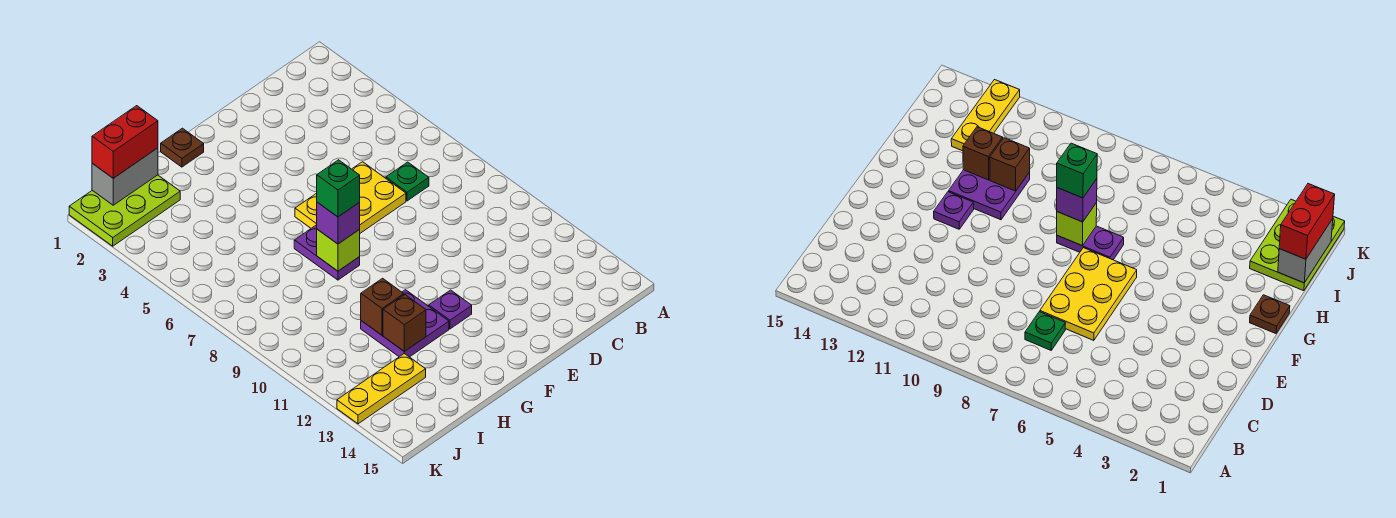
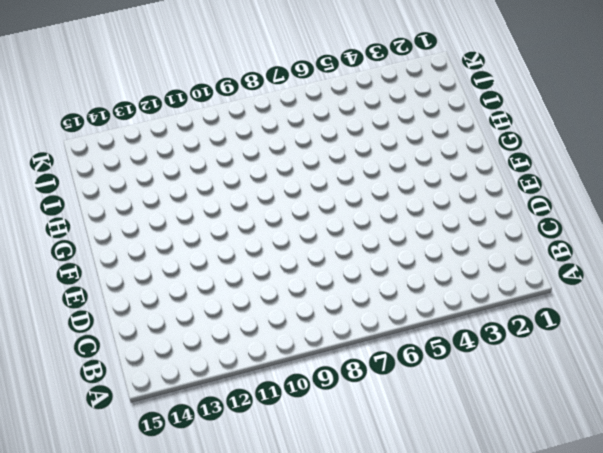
none -> green plate C7 level 1
none -> yellow plate D6:F7 level 1
none -> purple plate F12 level 1

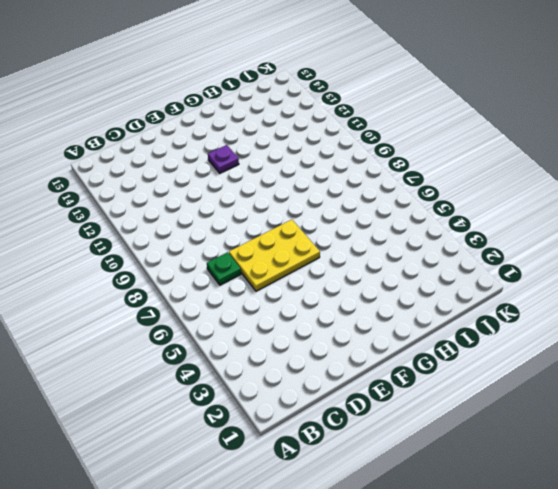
none -> brown plate G1 level 1
none -> purple plate G7:G8 level 1
none -> purple plate G11:H12 level 1

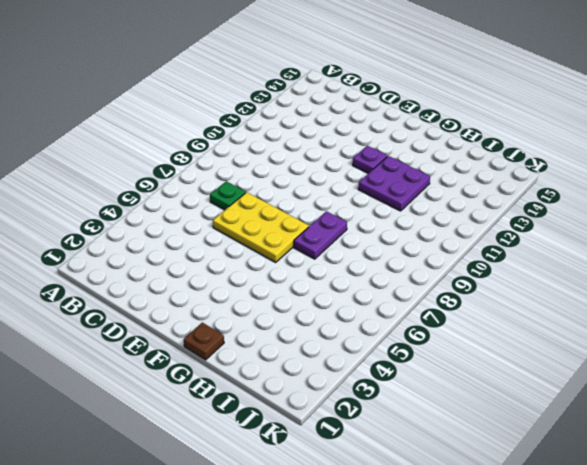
none -> lime plate I1:K2 level 1
none -> yellow plate I13:K13 level 1
none -> lime brick G8 level 2

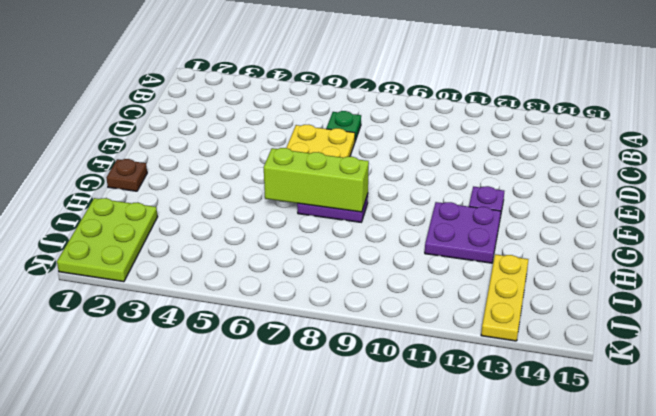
lime brick G6:G8 level 2 -> lime brick G8 level 2
none -> brown brick H11 level 2
none -> brown brick H12 level 2
none -> grey brick I1:J1 level 2

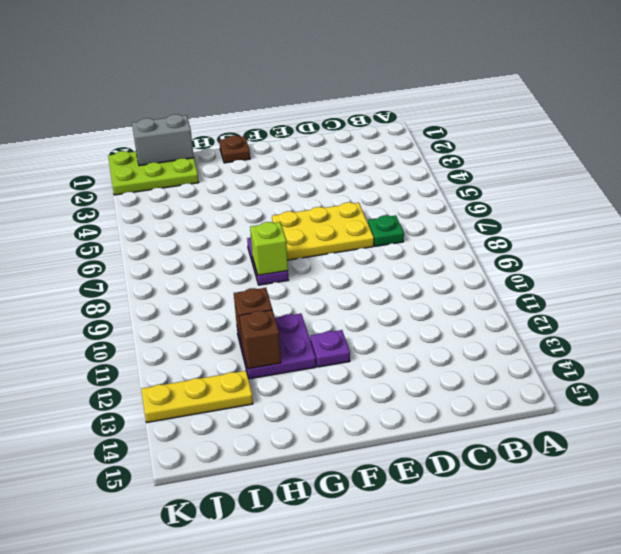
none -> purple brick G8 level 3
none -> red brick I1:J1 level 3
none -> green brick G8 level 4

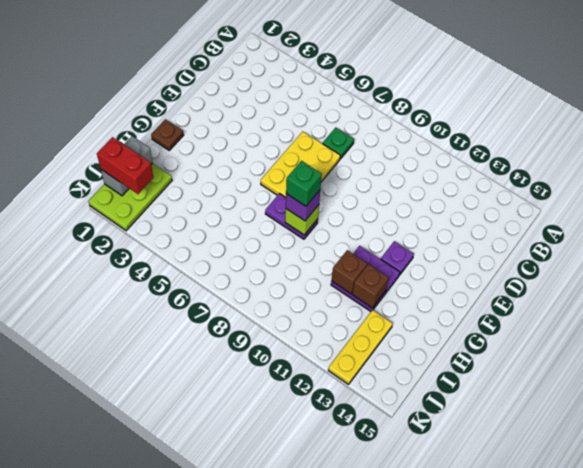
red brick J1:J2 level 3 -> red brick I1:J1 level 3

